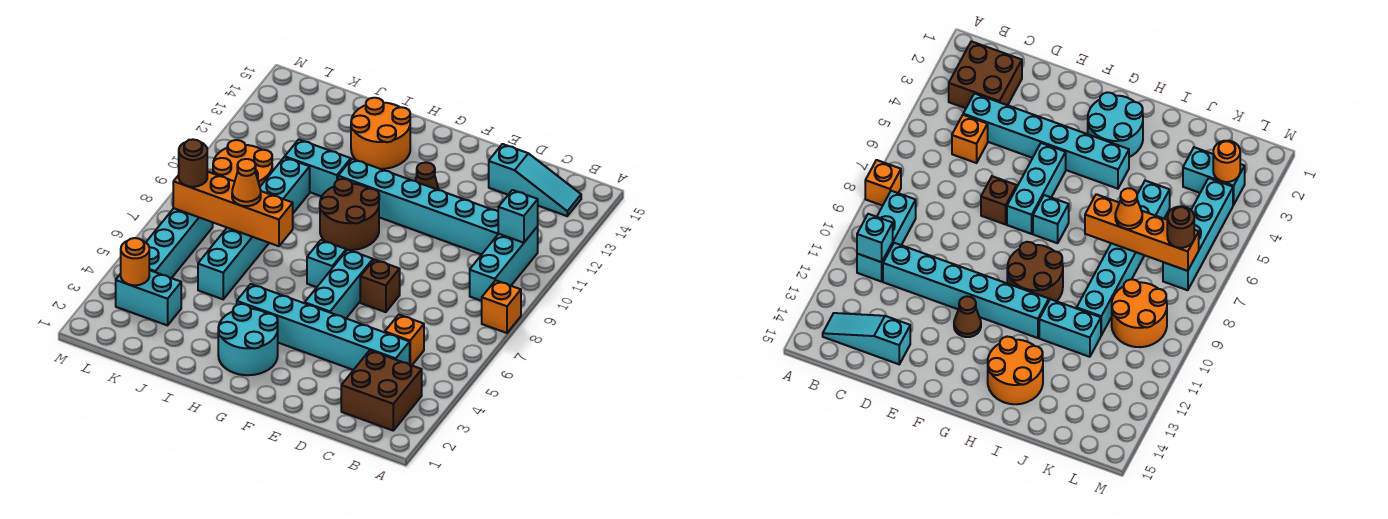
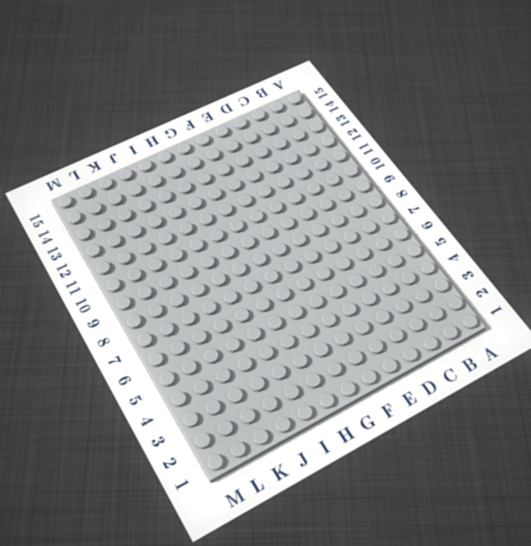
none -> orange brick A8 level 1
none -> brown brick B2:C3 level 1
none -> cyan brick B9:B11 level 1

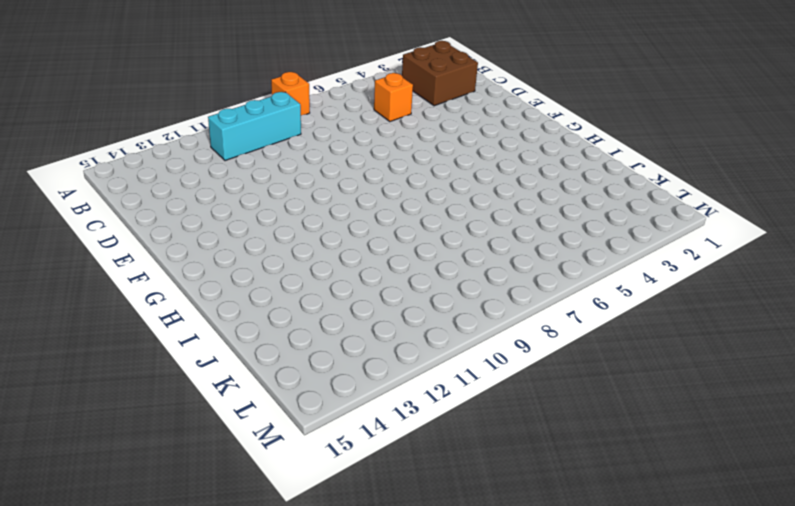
none -> cyan slope B14:D14 level 1 top D
none -> cyan brick C4:H4 level 1
none -> cyan brick C11:H11 level 1

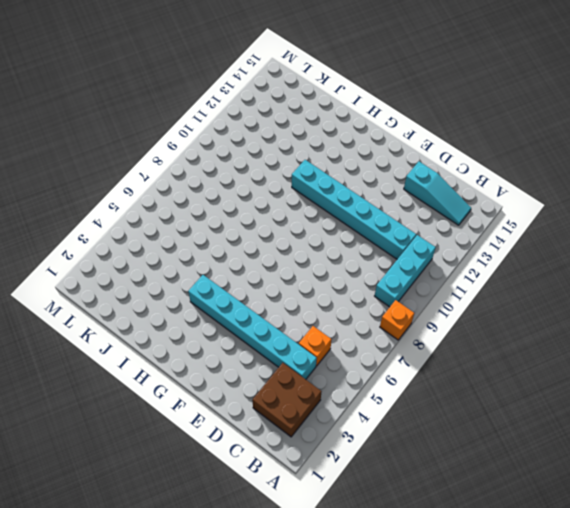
none -> brown brick E7 level 1
none -> cyan brick F5:F7 level 1
none -> brown cone F12 level 1

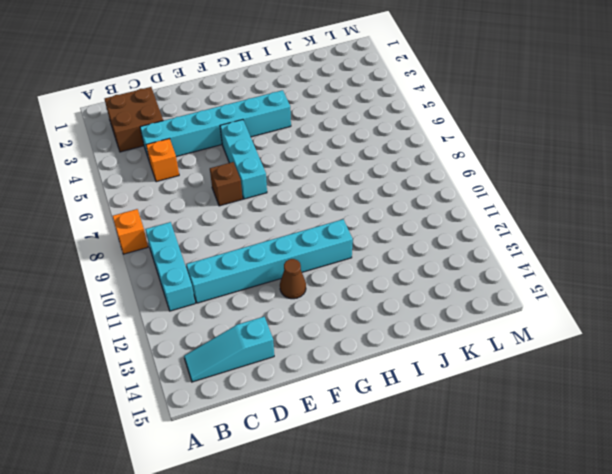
none -> cyan round brick G2:H3 level 1
none -> cyan brick G7 level 1
none -> brown round brick G9:H10 level 1

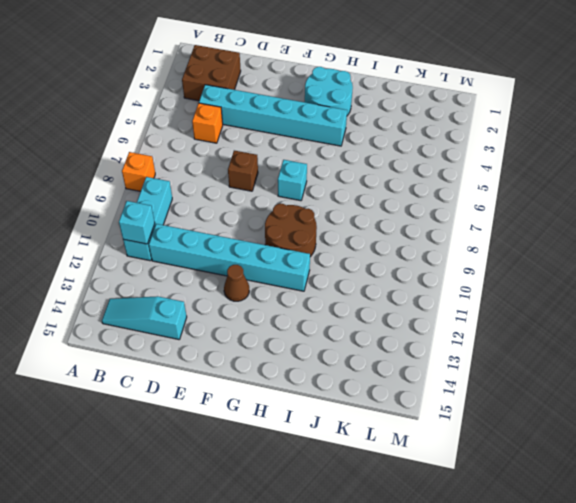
none -> cyan brick F5:F7 level 1
none -> orange round brick H13:I14 level 1
none -> cyan brick I11:J11 level 1

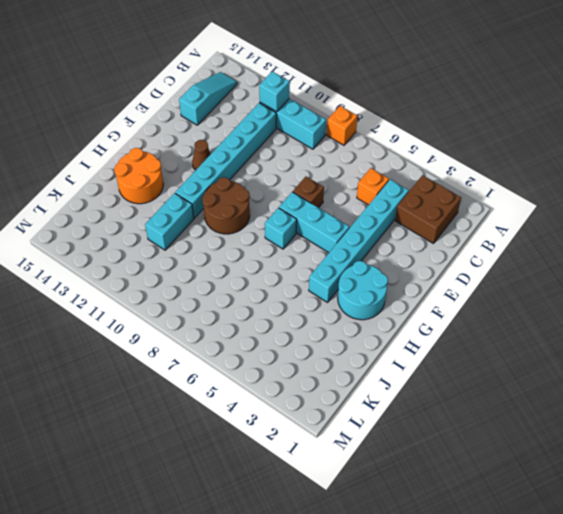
none -> cyan brick J5:J10 level 1
none -> cyan brick K3:L3 level 1
none -> orange round brick K9:L10 level 1

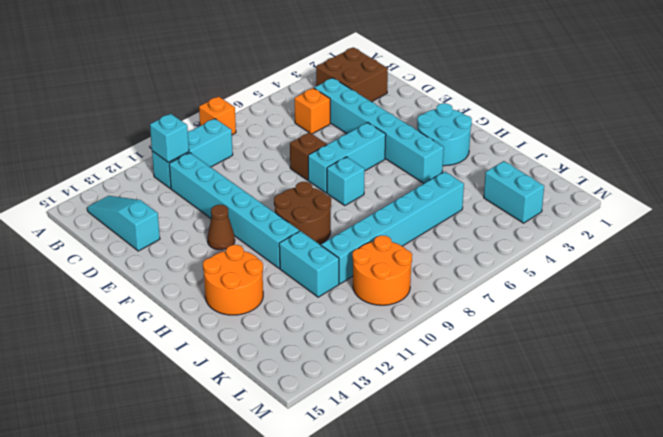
none -> cyan brick L4:L7 level 1
none -> orange brick I7:L7 level 2
none -> orange round brick L3 level 2

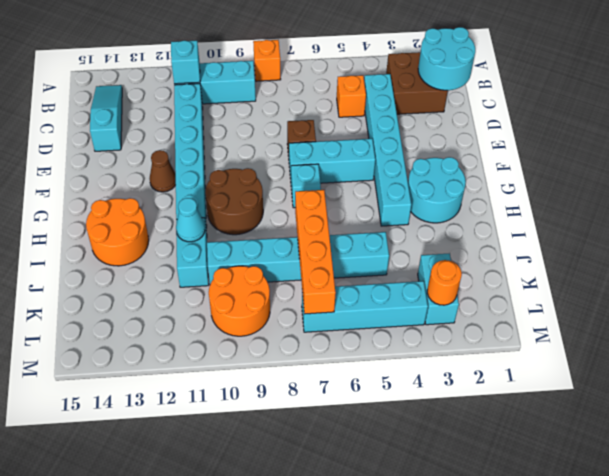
cyan round brick B1:C2 level 2 -> none
cyan cone I11 level 2 -> none
none -> orange cone J7 level 3
none -> brown round brick L7 level 3

